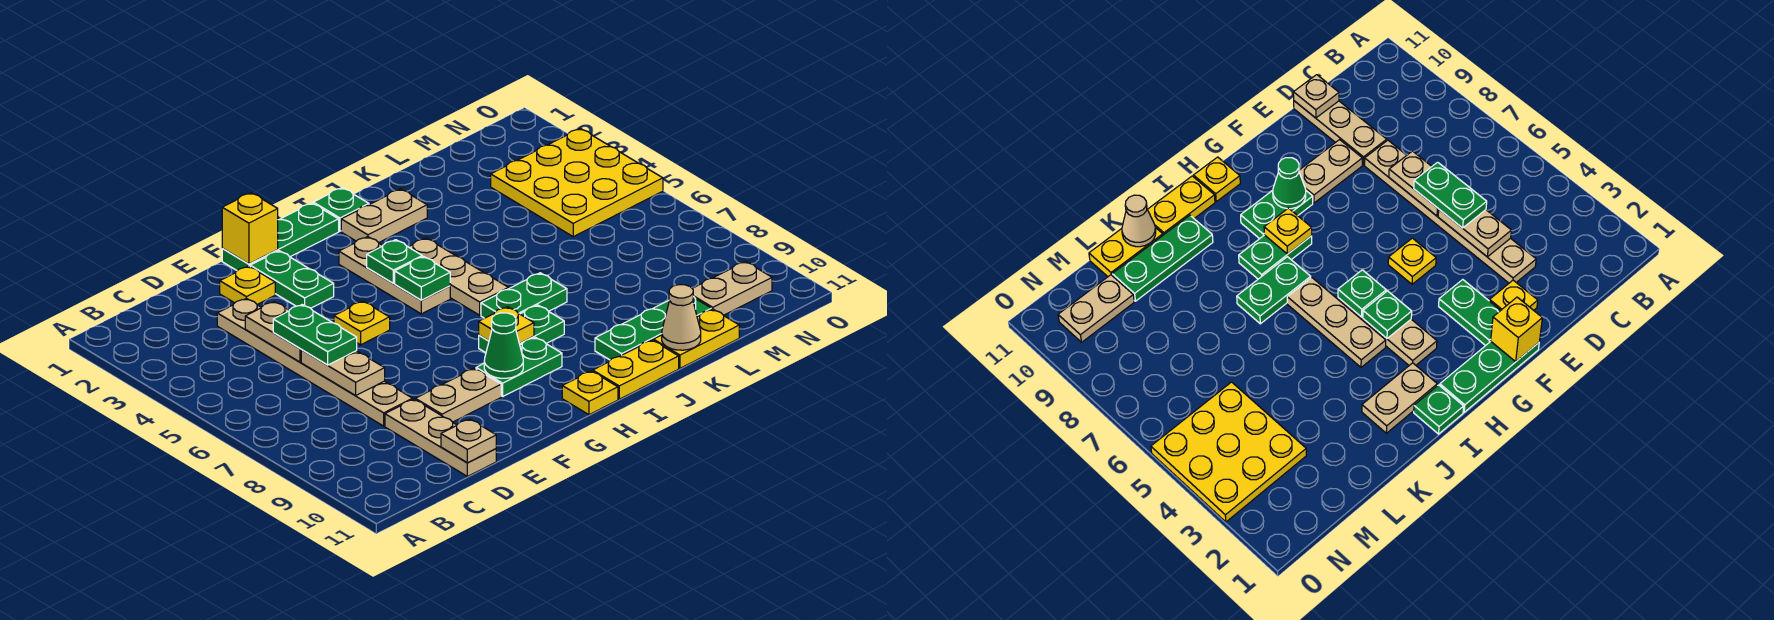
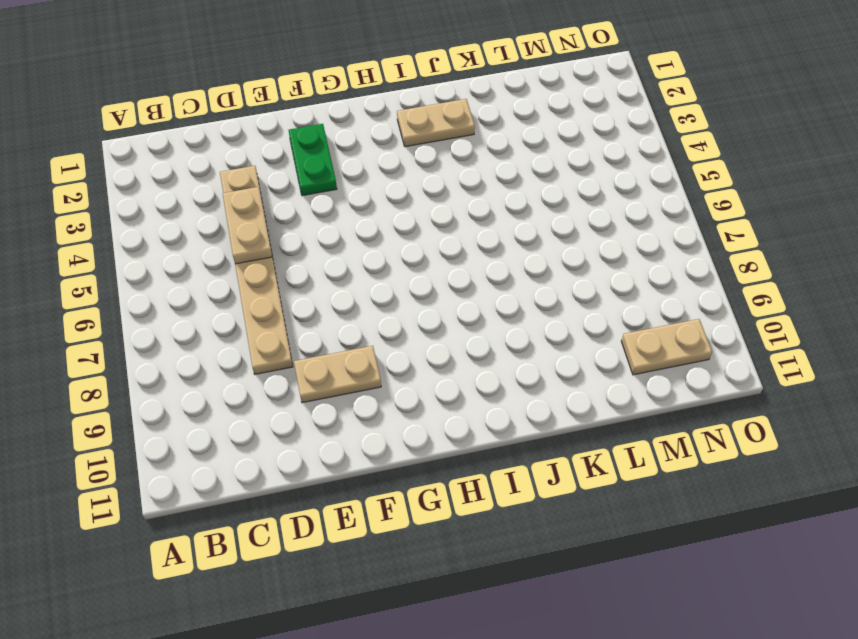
none -> tan plate D9:D11 level 1
none -> yellow plate E2 level 1
none -> green plate F1:H1 level 1
none -> yellow plate F5 level 1

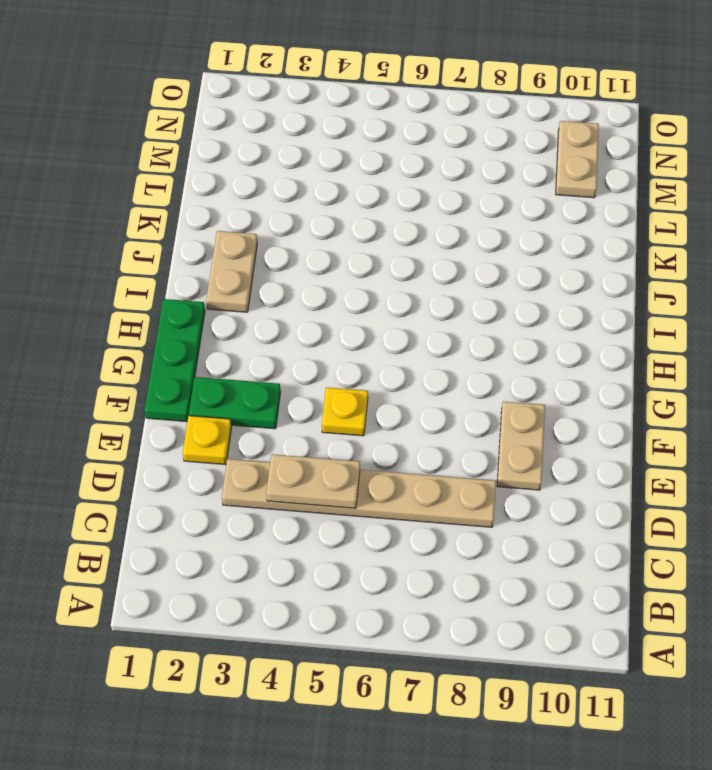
none -> tan plate D9:D11 level 1
none -> green plate G9:H9 level 1
none -> tan plate H3:H5 level 1
none -> green plate H8:I8 level 1

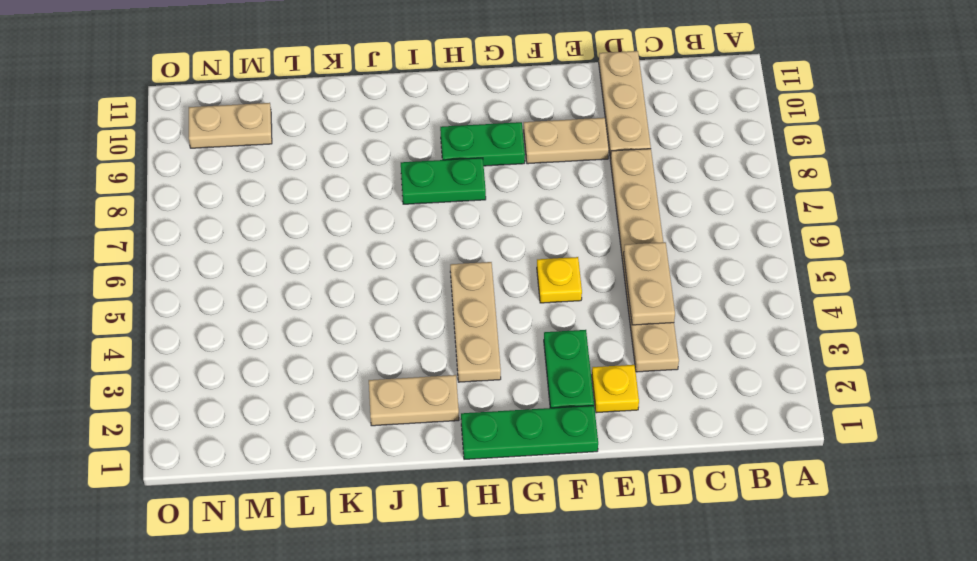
none -> yellow plate H11 level 1
none -> green plate I1 level 1
none -> tan plate I4:I6 level 1
none -> green plate I7:J7 level 1

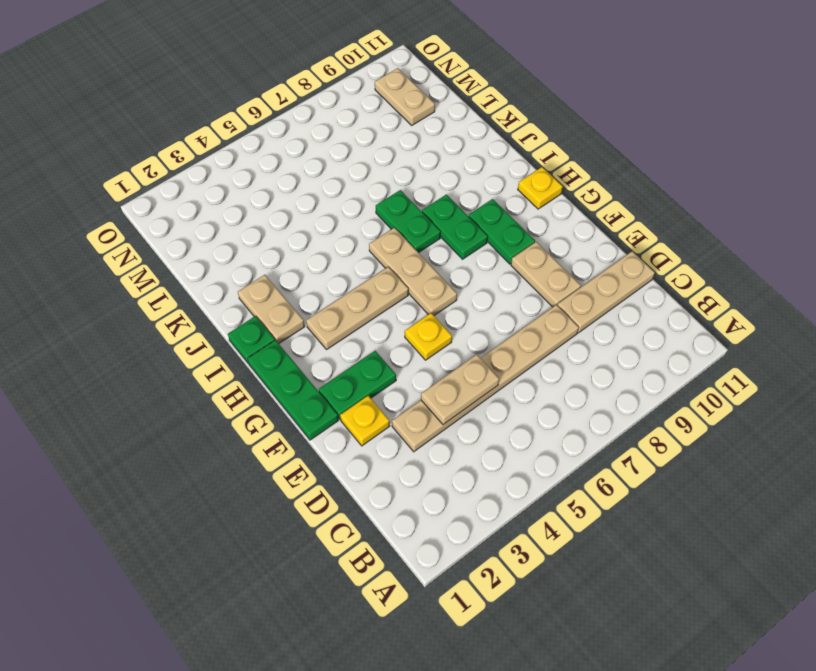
tan plate G6:I6 level 1 -> tan plate I4:I6 level 1
none -> yellow plate I11:J11 level 1
none -> green plate J10:L10 level 1
none -> yellow plate K11:L11 level 1
none -> yellow plate M3:O5 level 1

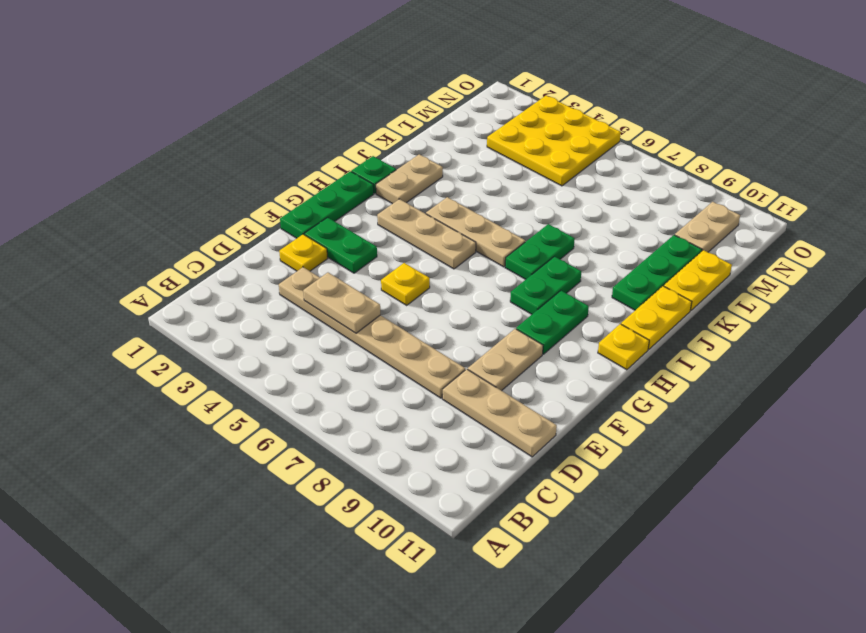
none -> tan plate D6:D7 level 2
none -> tan plate D11 level 2
none -> yellow brick F1 level 2
none -> green cone G9 level 2

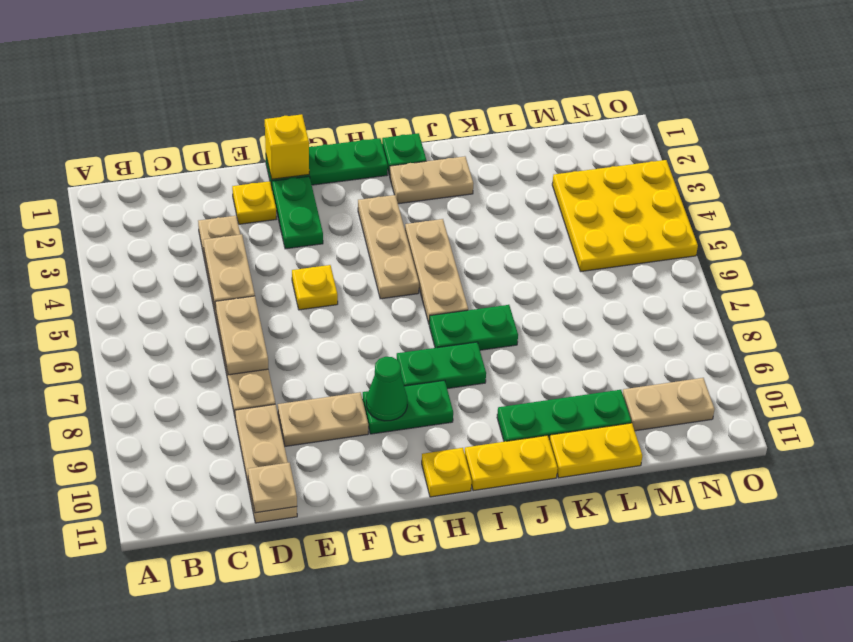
none -> green plate H4 level 2
none -> green plate H5 level 2
none -> yellow plate H8 level 2
none -> tan cone K11 level 2

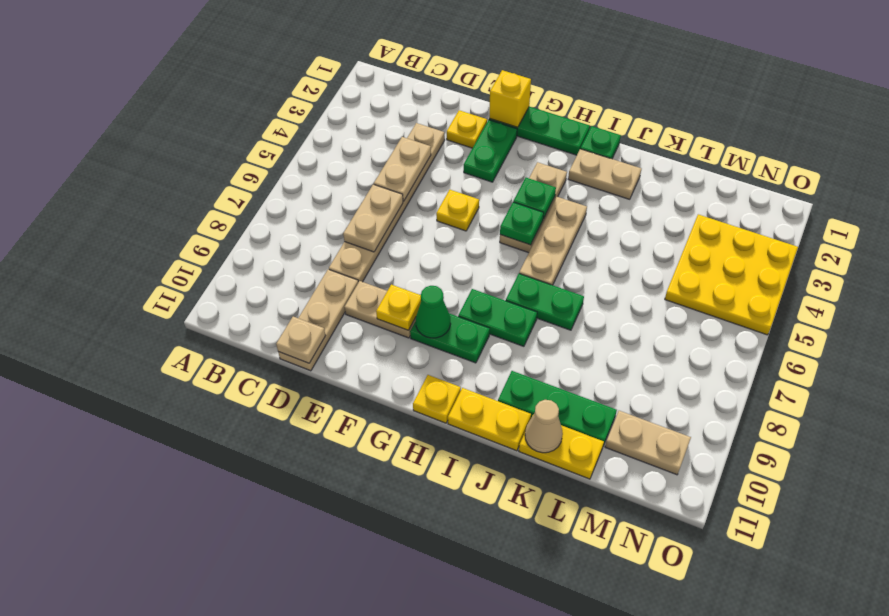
yellow plate F9 level 2 -> yellow plate H8 level 2
none -> green plate D5:D6 level 3

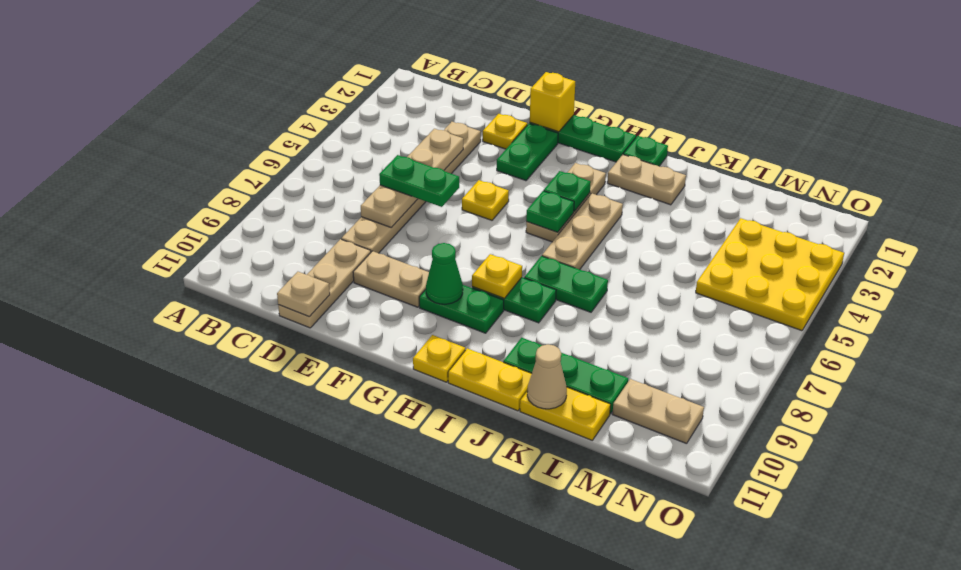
green plate D6:E6 level 3 -> green plate D5:D6 level 3

